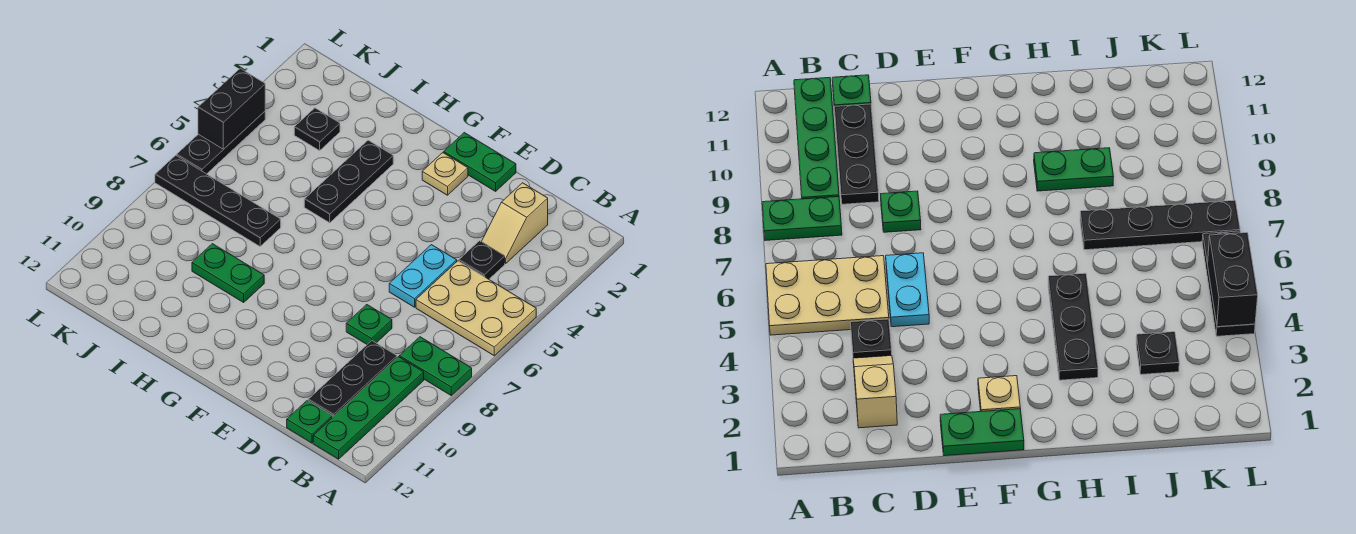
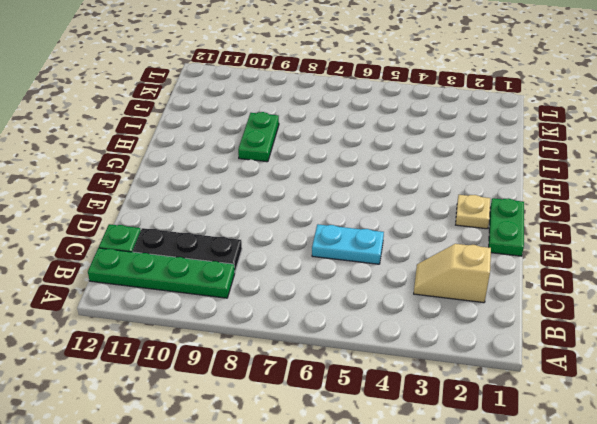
none -> tan plate A5:C6 level 1
none -> green plate A8:B8 level 1
none -> black plate C4 level 1

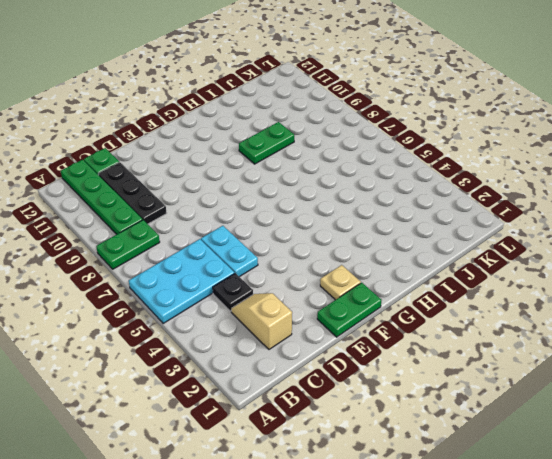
cyan plate A5:C6 level 1 -> tan plate A5:C6 level 1
none -> green plate D8 level 1
none -> black plate H3:H5 level 1
none -> black plate I7:L7 level 1

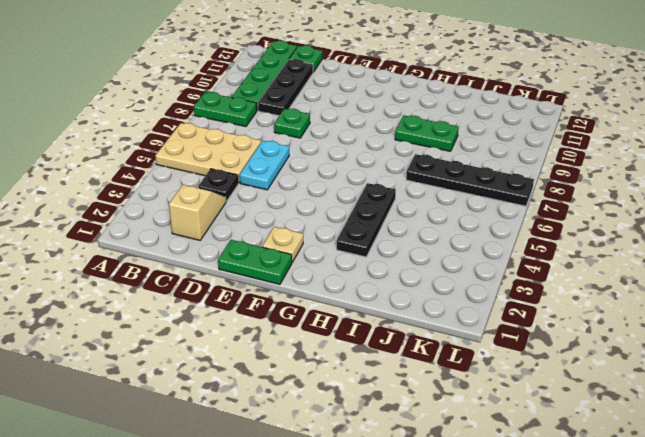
none -> black plate J3 level 1
none -> black plate L4:L6 level 1
none -> black brick L4:L5 level 2

